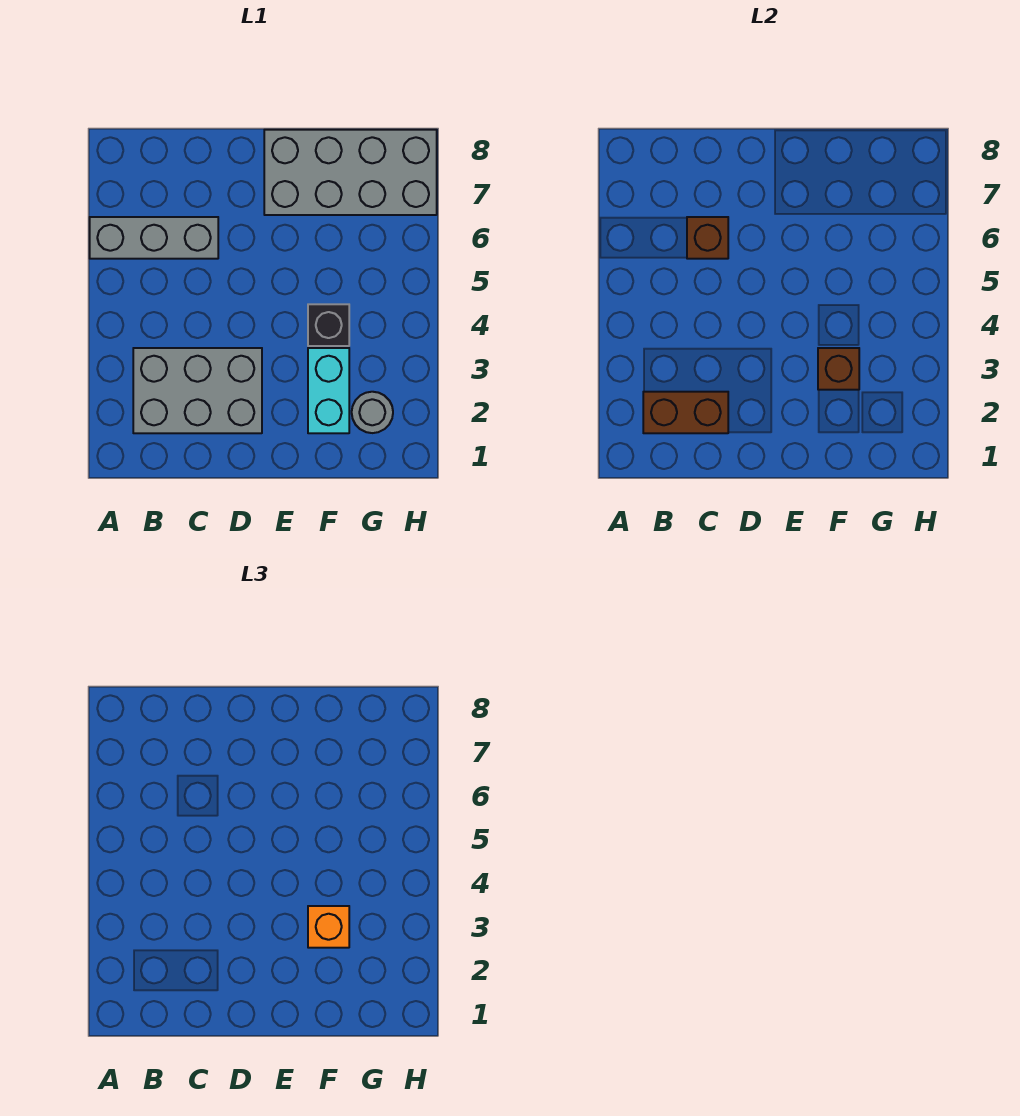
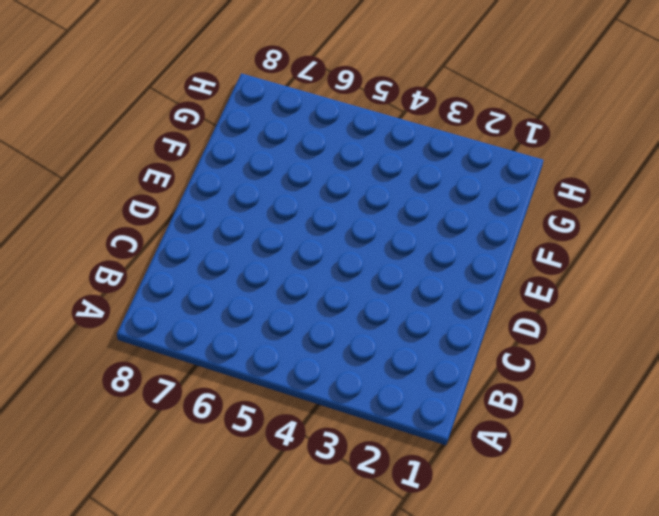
none -> grey brick A6:C6 level 1
none -> grey brick B2:D3 level 1

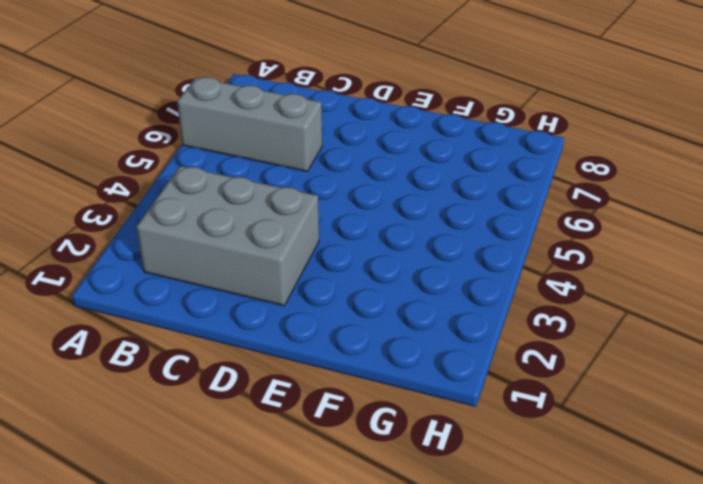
none -> grey brick E7:H8 level 1
none -> cyan brick F2:F3 level 1

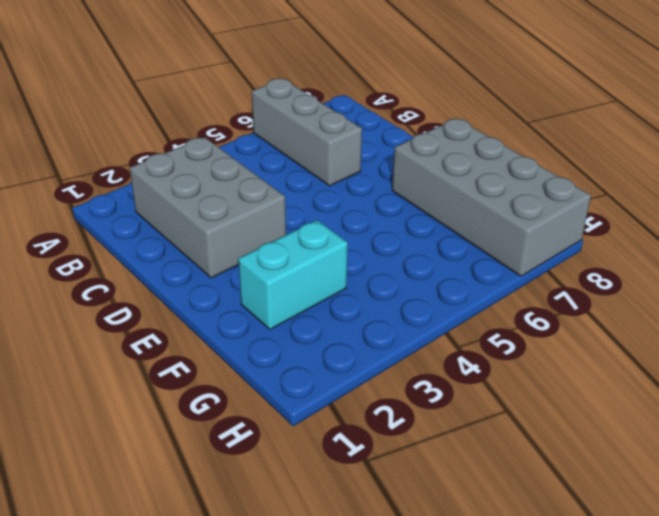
none -> black brick F4 level 1
none -> grey round brick G2 level 1

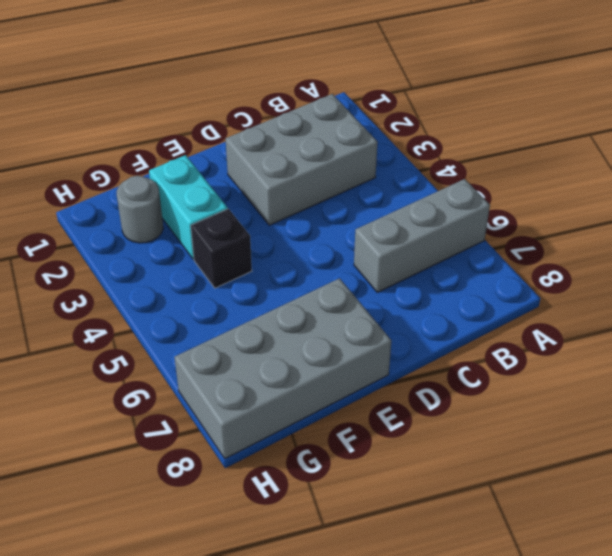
none -> brown brick B2:C2 level 2
none -> brown brick C6 level 2

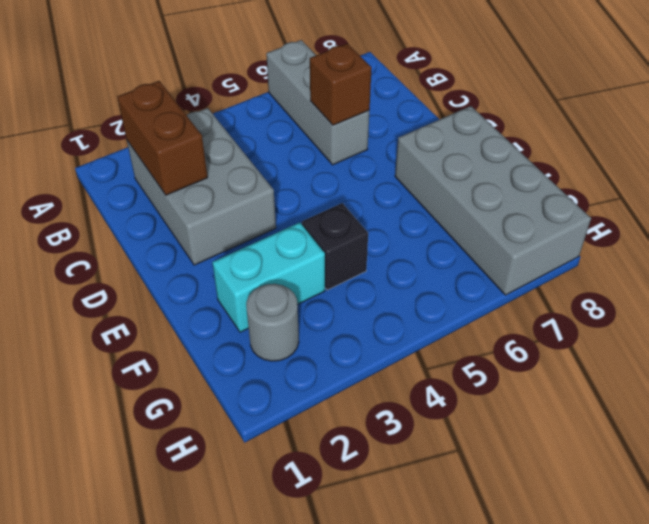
none -> brown brick F3 level 2
none -> orange brick F3 level 3

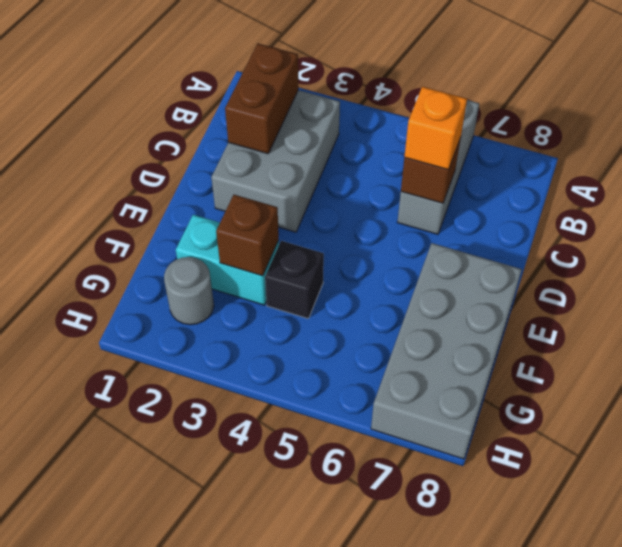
orange brick C6 level 3 -> orange brick F3 level 3

